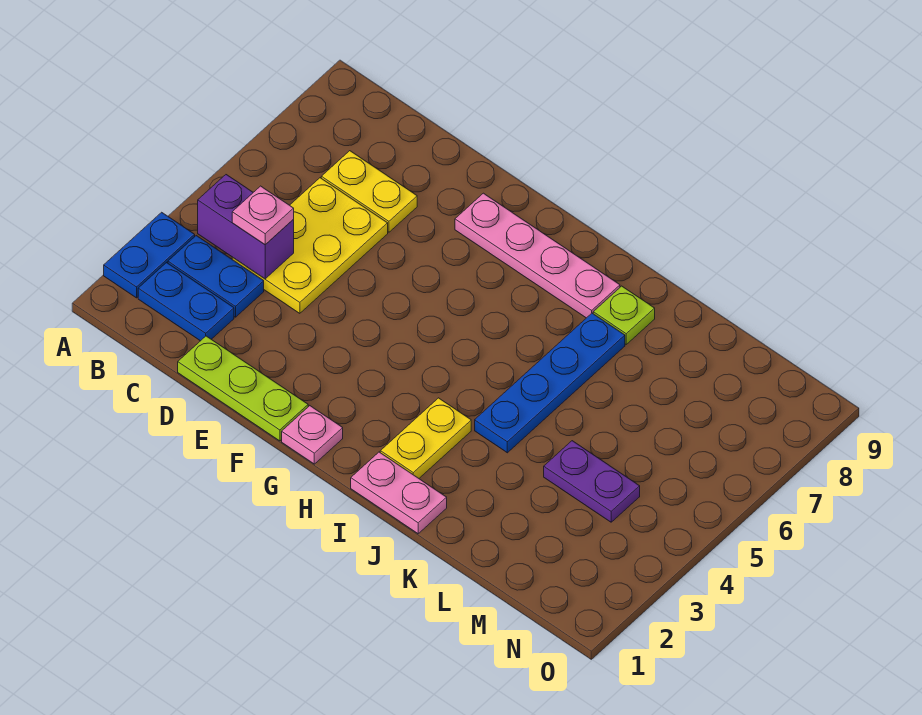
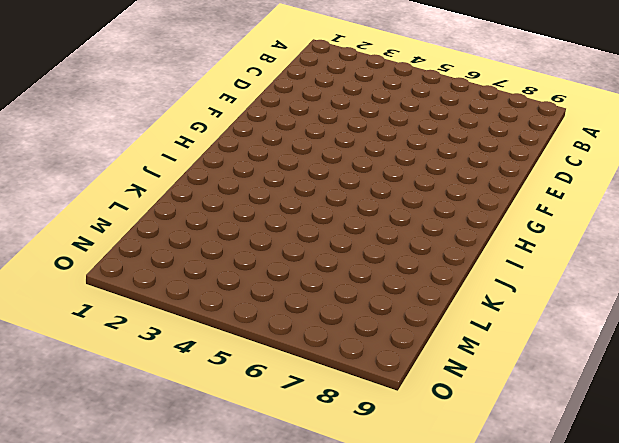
none -> blue plate A2:A3 level 1
none -> blue plate B2:C2 level 1
none -> blue plate B3:C3 level 1

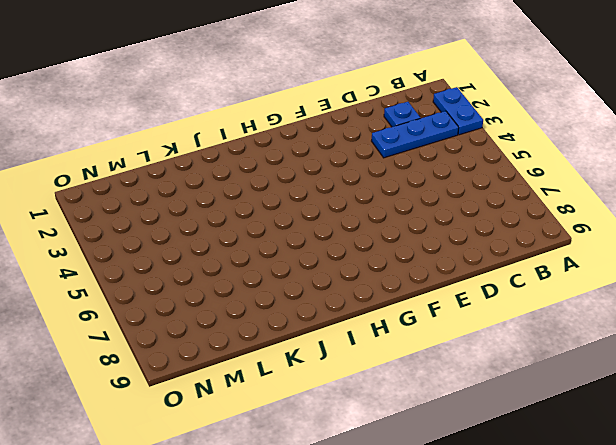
blue plate B3:D3 level 1 -> blue plate B3:C3 level 1
blue plate C2 level 1 -> blue plate B2:C2 level 1
none -> yellow plate C4:D6 level 1
none -> yellow plate C7:D7 level 1
none -> lime plate D1:F1 level 1

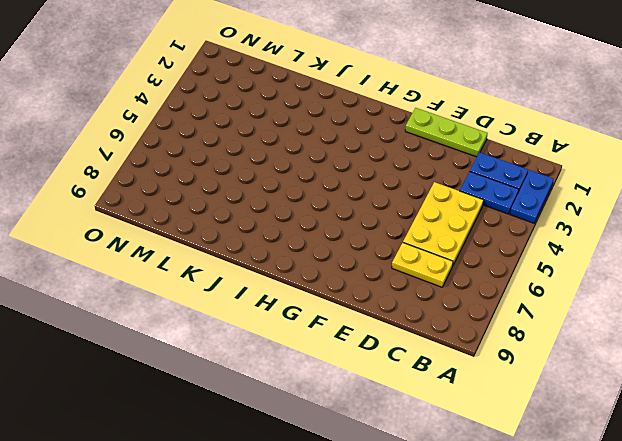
none -> pink plate F8:I8 level 1
none -> pink plate G1 level 1
none -> pink plate I1:J1 level 1

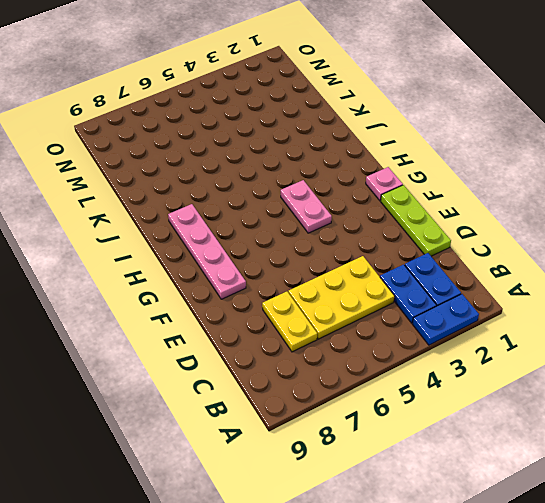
pink plate G4:H4 level 1 -> pink plate I1:J1 level 1
none -> yellow plate I2:I3 level 1
none -> blue plate J4:J7 level 1
none -> lime plate J8 level 1

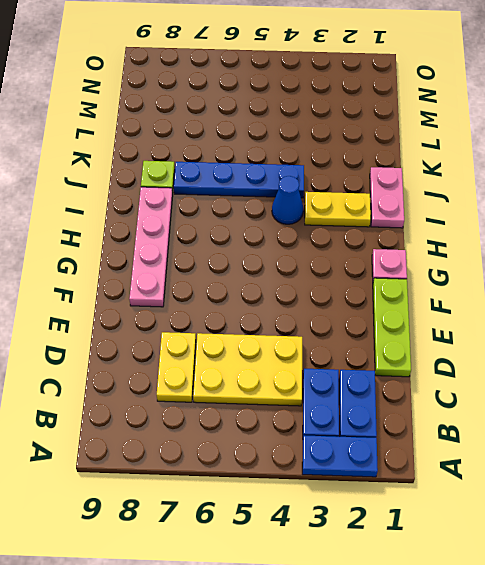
blue cone I4 level 1 -> none
none -> purple plate L4:M4 level 1
none -> purple brick B4:C4 level 2
none -> pink plate C4 level 3

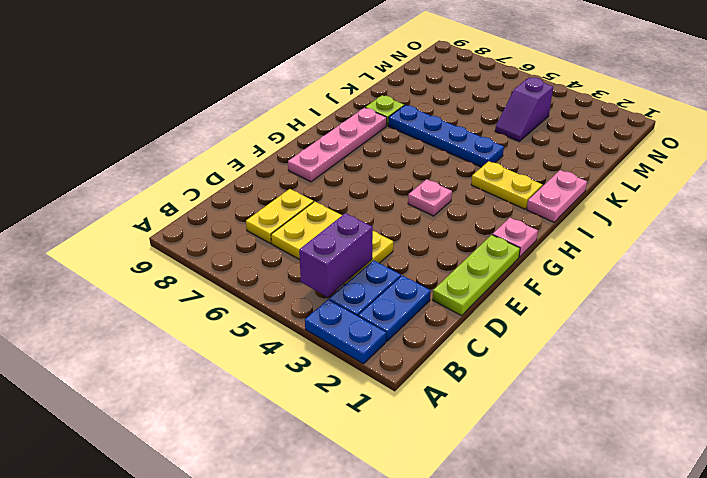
pink plate G4 level 1 -> pink plate C4 level 3
purple slope L4:M4 level 1 top M -> purple plate L4:M4 level 1

